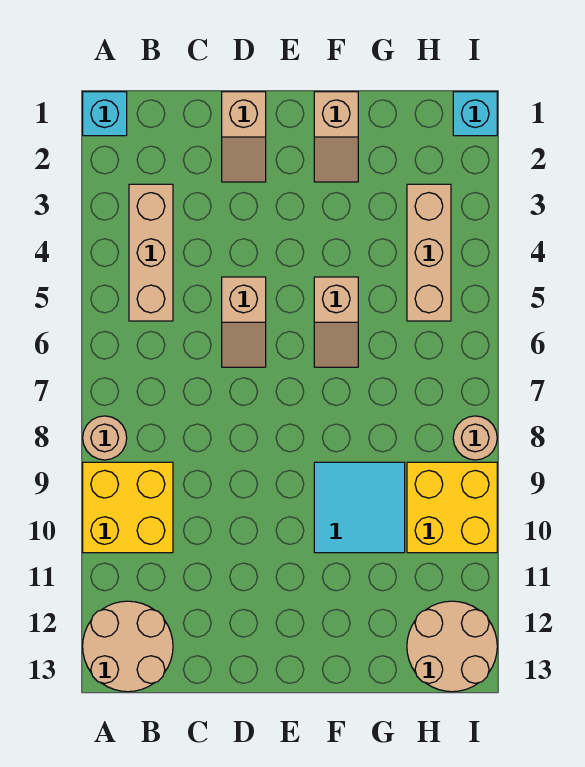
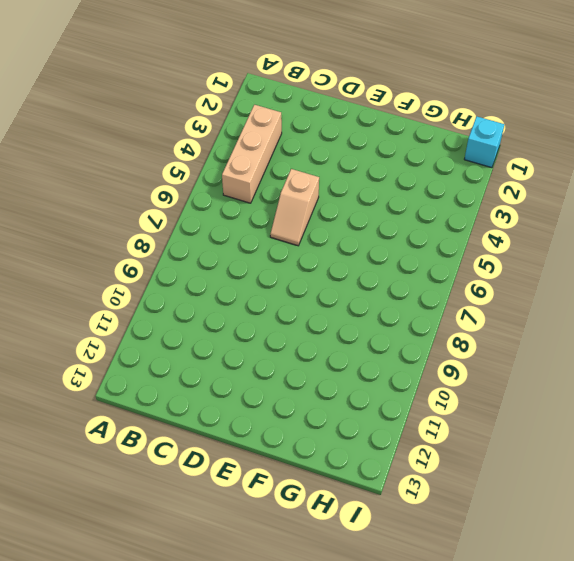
none -> cyan brick A1 level 1
none -> tan round brick A8 level 1
none -> yellow brick A9:B10 level 1

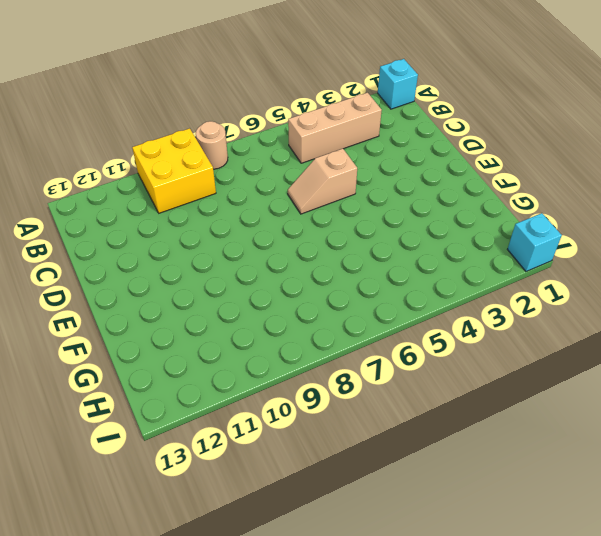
none -> tan round brick A12:B13 level 1
none -> tan slope D1:D2 level 1 top 1
none -> tan slope F1:F2 level 1 top 1

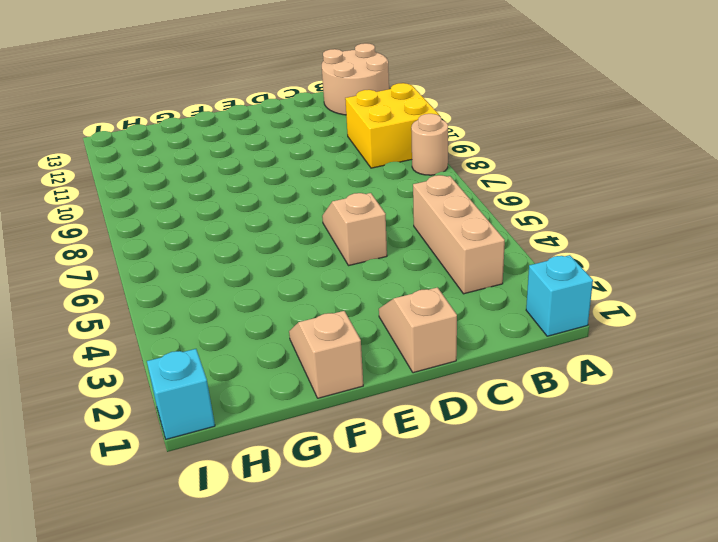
none -> tan slope F5:F6 level 1 top 5
none -> cyan tile F9:G10 level 1
none -> tan brick H3:H5 level 1

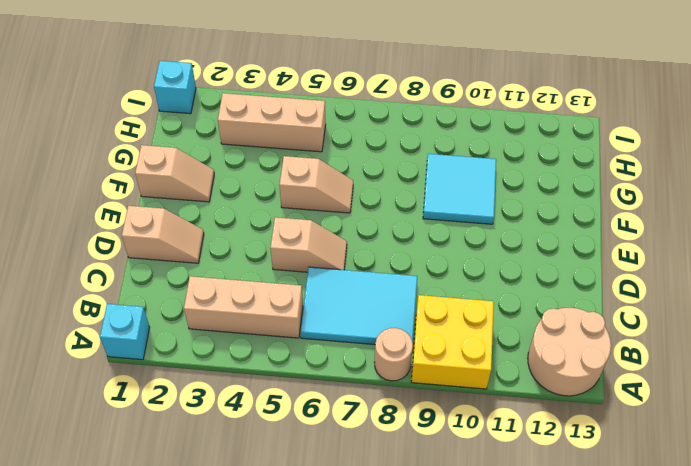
cyan tile B6:C8 level 1 -> none
none -> yellow brick H9:I10 level 1
none -> tan round brick H12:I13 level 1
none -> tan round brick I8 level 1

